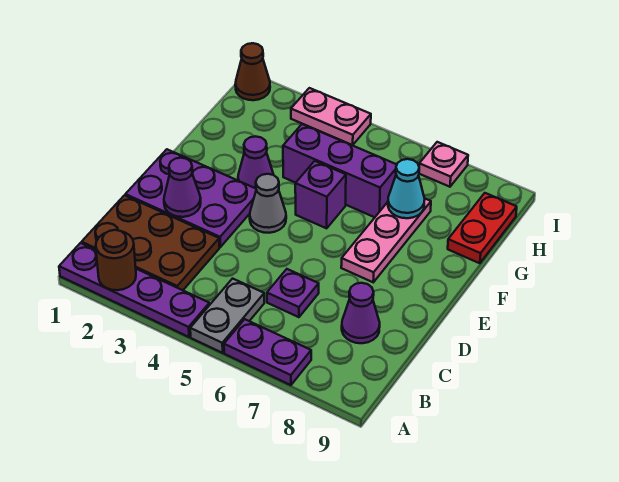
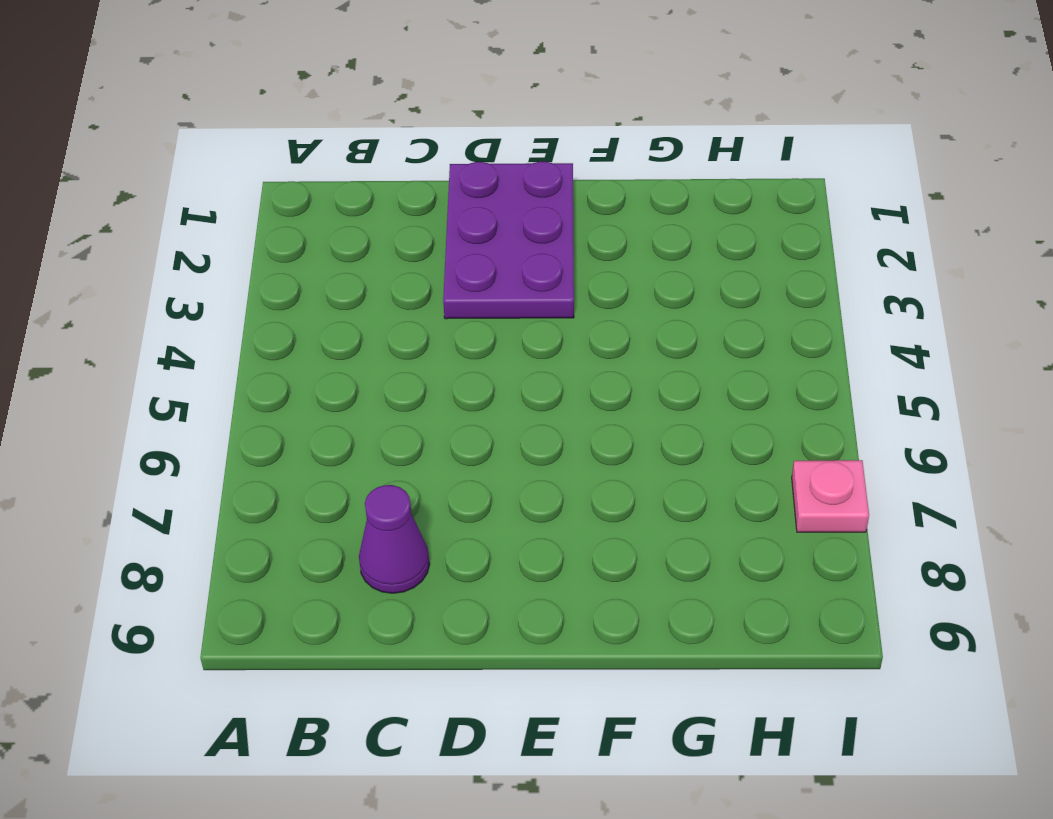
none -> purple plate A1:A4 level 1
none -> grey plate A5:B5 level 1
none -> purple plate A6:A7 level 1

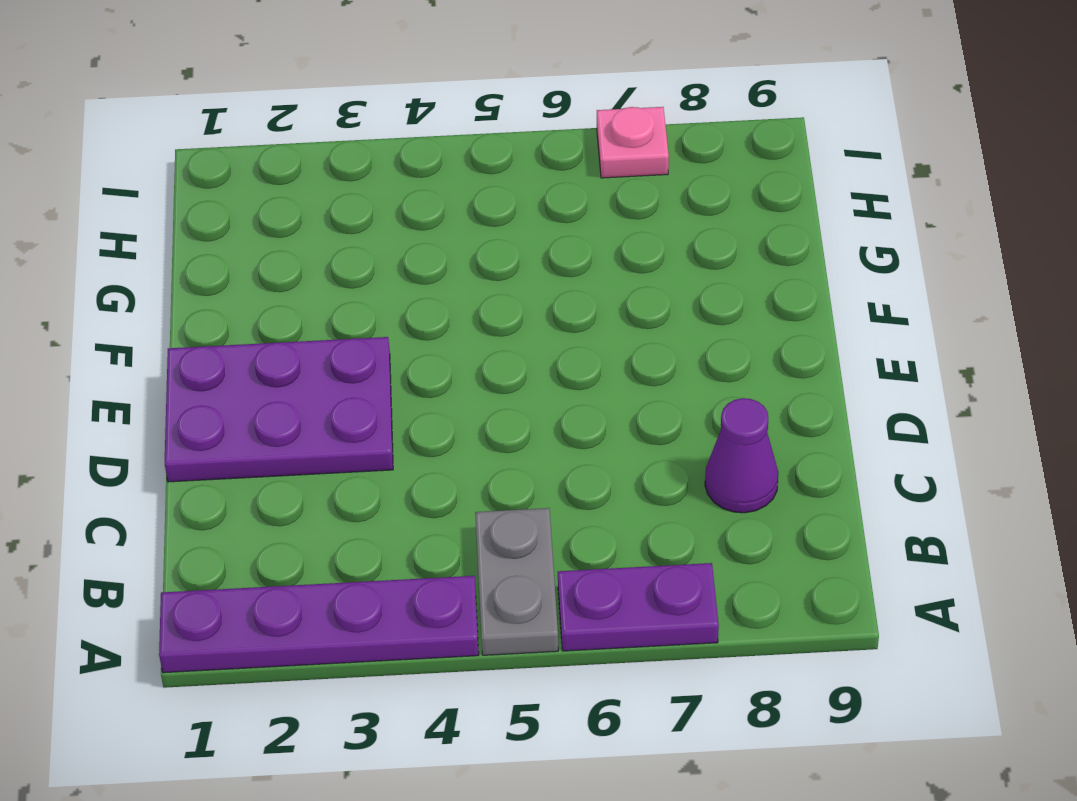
none -> brown plate B1:C3 level 1
none -> purple plate C6 level 1
none -> grey cone E4 level 1

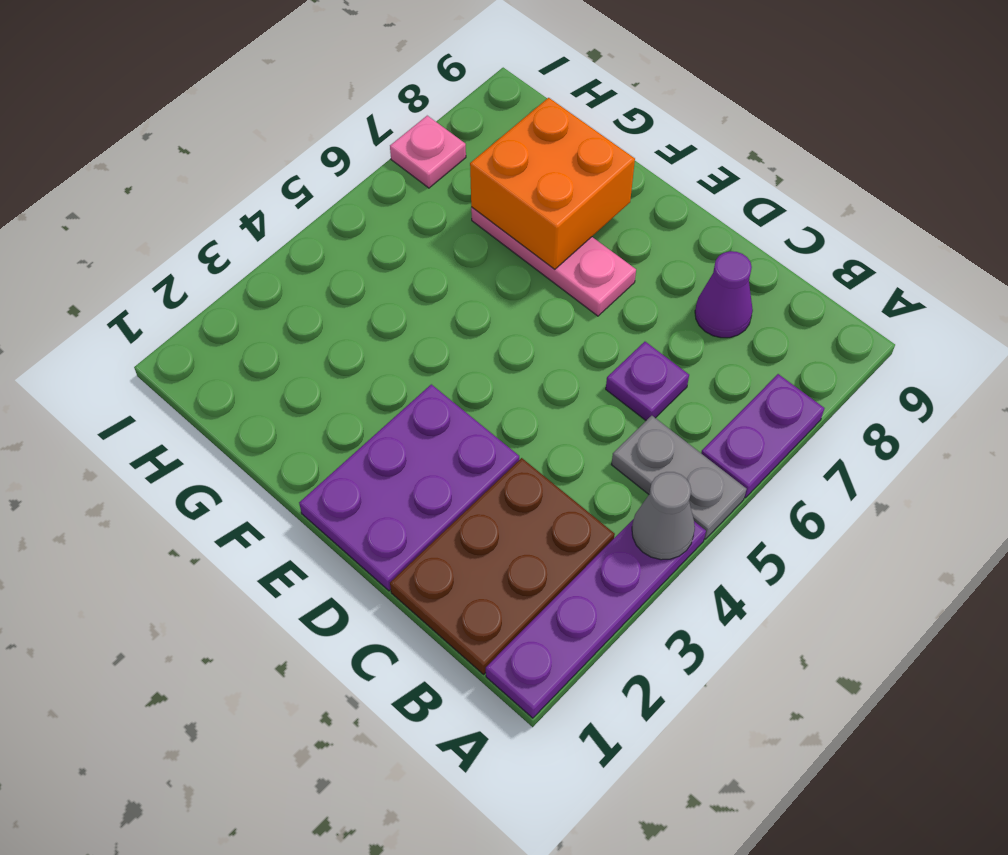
grey cone A4 level 2 -> grey cone E4 level 1
orange brick F7:G8 level 2 -> cyan cone G7 level 2
none -> purple cone F3 level 1
none -> purple brick F5 level 1
none -> purple brick G4:G6 level 1

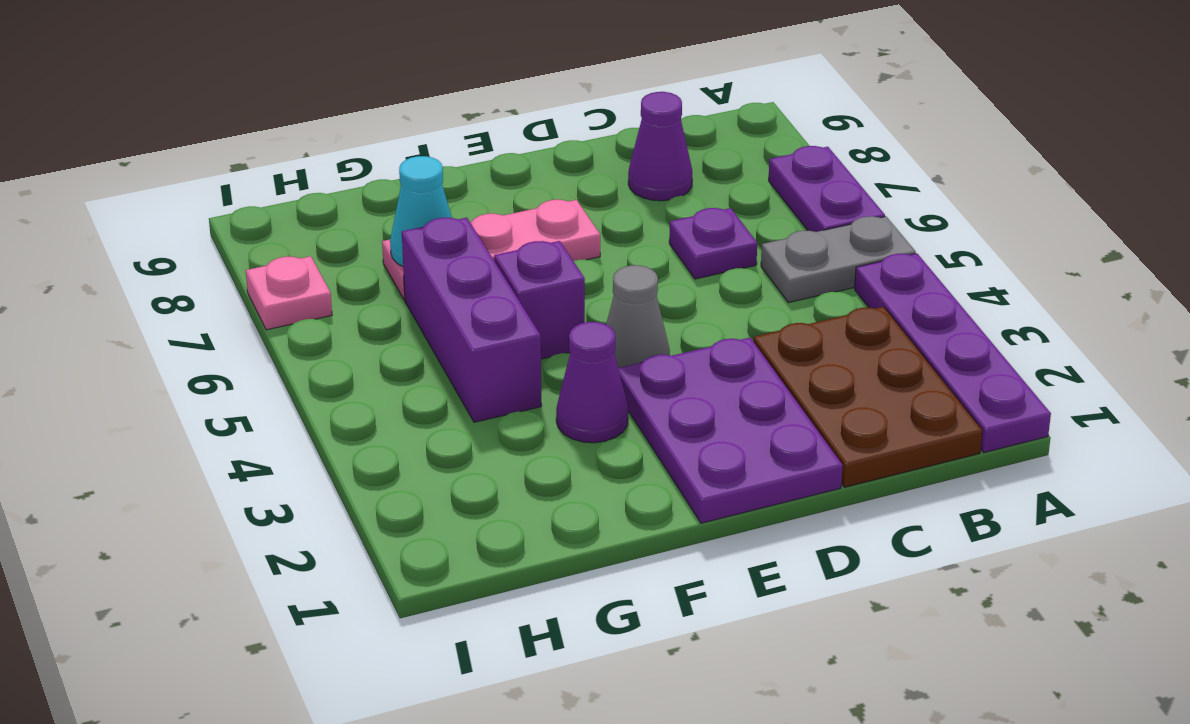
none -> red plate G9:H9 level 1
none -> brown cone I1 level 1
none -> pink plate I3:I4 level 1

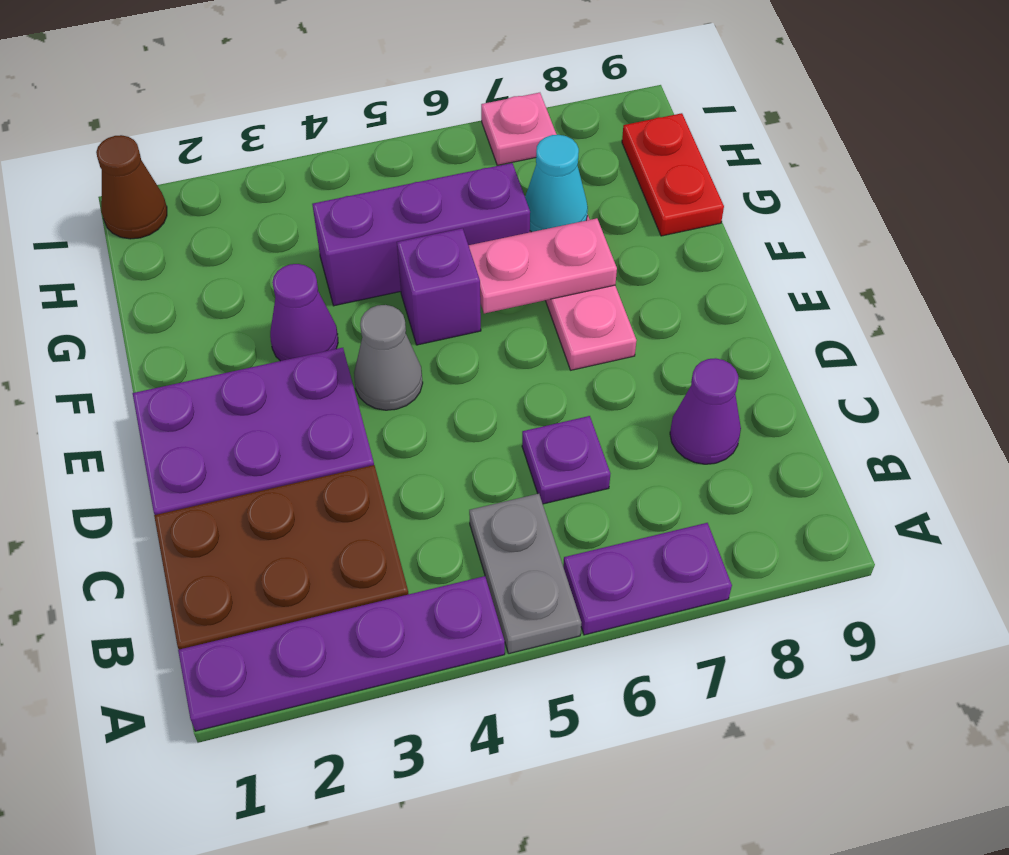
pink plate F6:F7 level 2 -> pink plate I3:I4 level 1
none -> brown round brick A2 level 2
none -> purple cone D2 level 2

